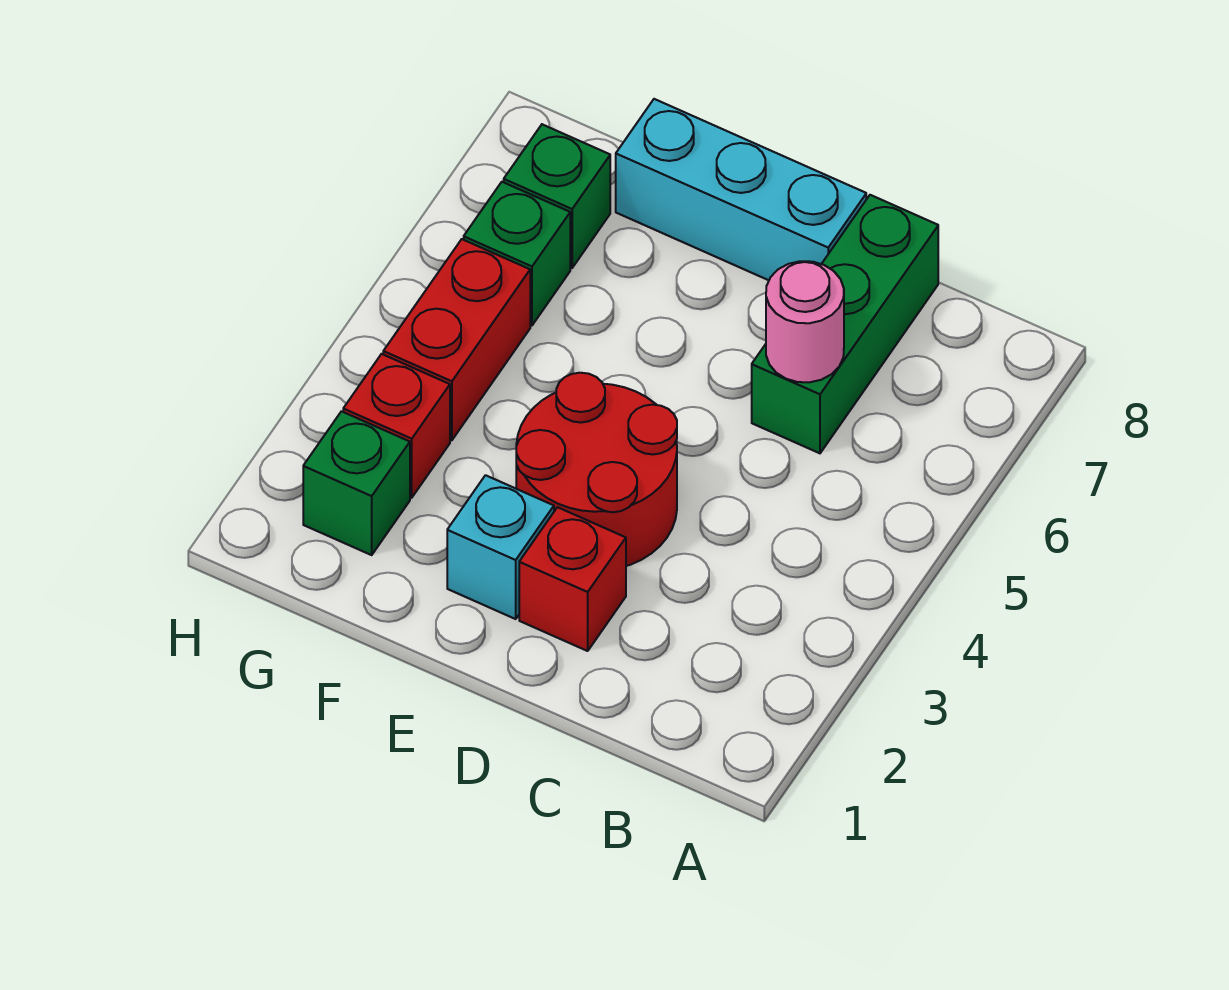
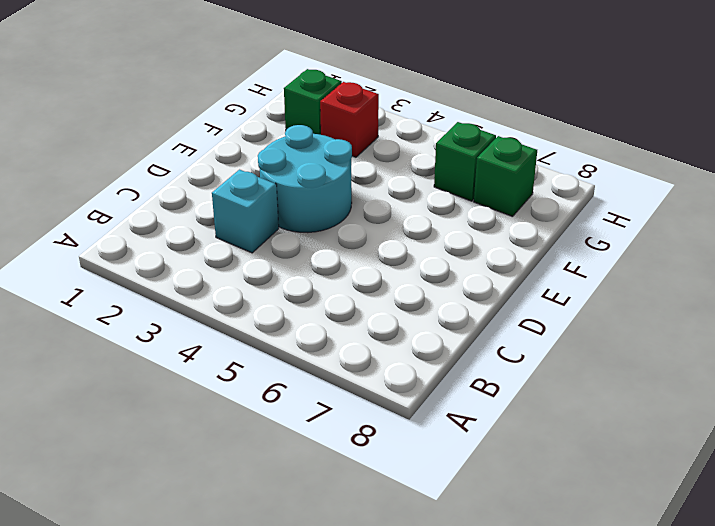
cyan brick C3 level 1 -> cyan brick E2 level 1
cyan round brick D3:E4 level 1 -> red round brick D3:E4 level 1
none -> green brick C6:C8 level 1
none -> red brick D2 level 1

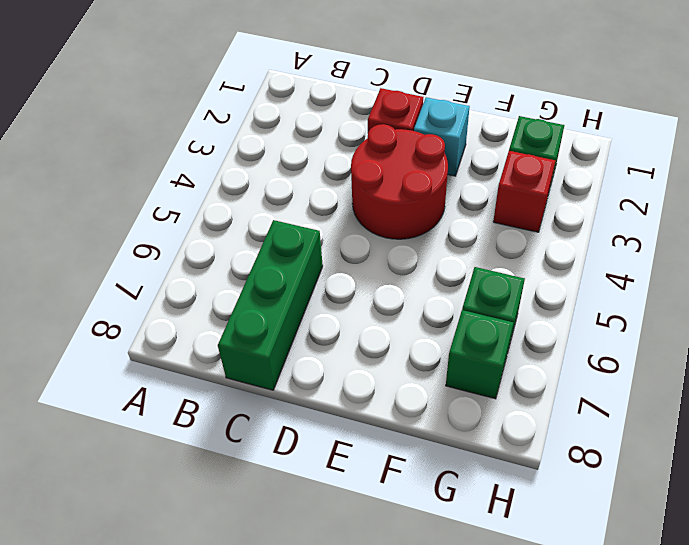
none -> cyan brick D8:F8 level 1
none -> red brick G4:G5 level 1

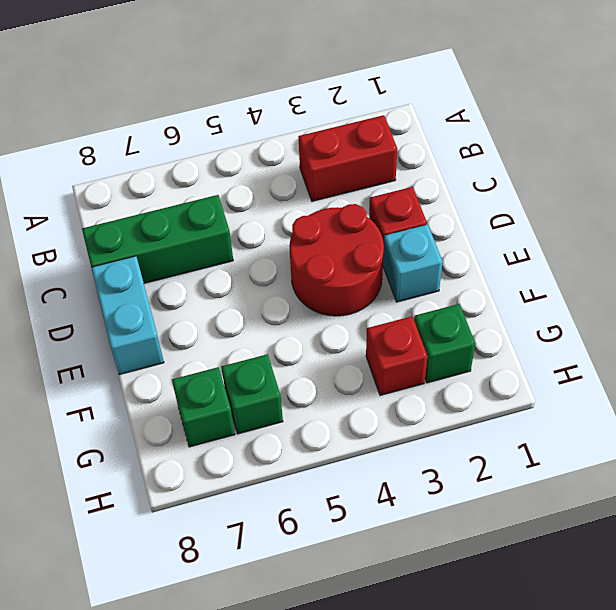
red brick B2:B3 level 1 -> red brick G4:G5 level 1
cyan brick D8:E8 level 1 -> cyan brick D8:F8 level 1
none -> pink round brick C6 level 2

